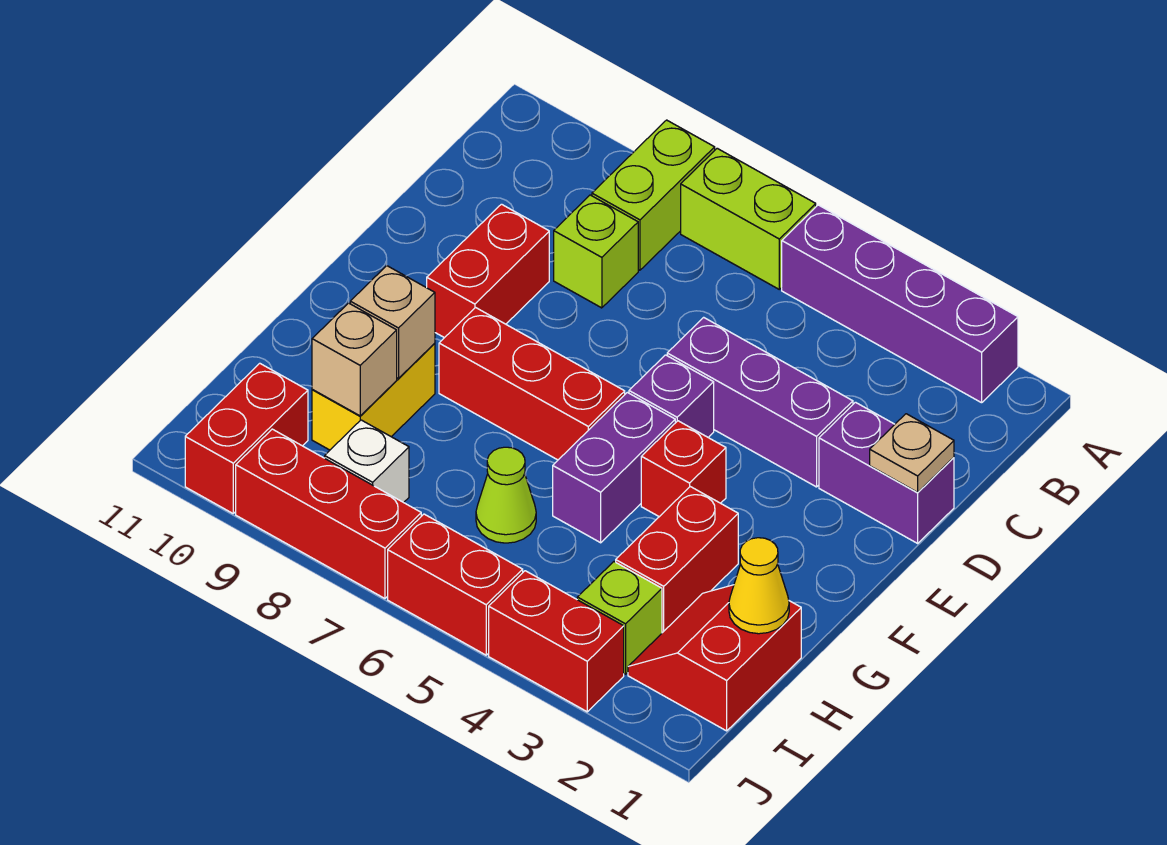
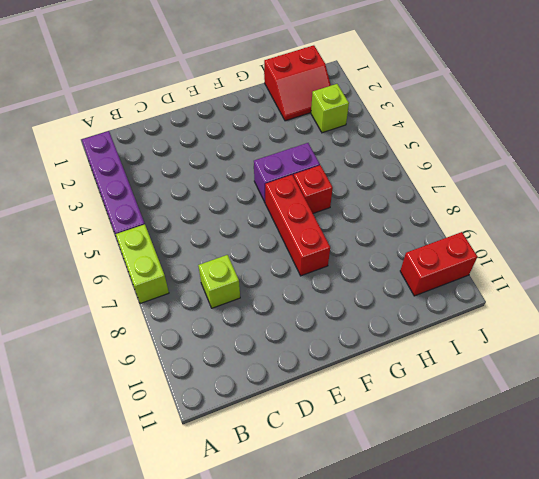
red brick G6 level 1 -> red brick F4 level 1
none -> lime brick A8:B8 level 1
none -> purple brick D1:D2 level 1
none -> purple brick D3:D5 level 1

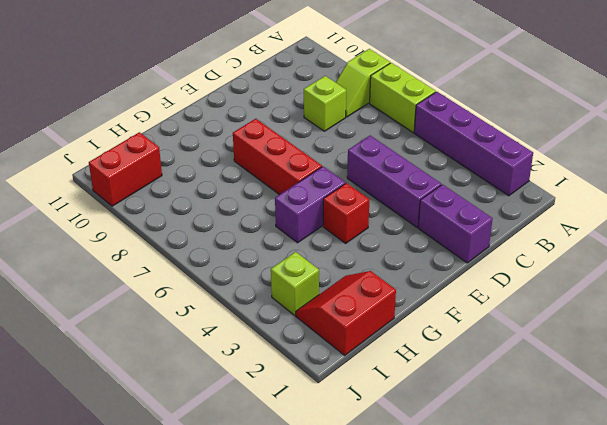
lime slope A8:B8 level 1 top A -> lime brick A8:B8 level 1
none -> red brick D9:E9 level 1
none -> purple brick E5 level 1
none -> red brick G3:H3 level 1

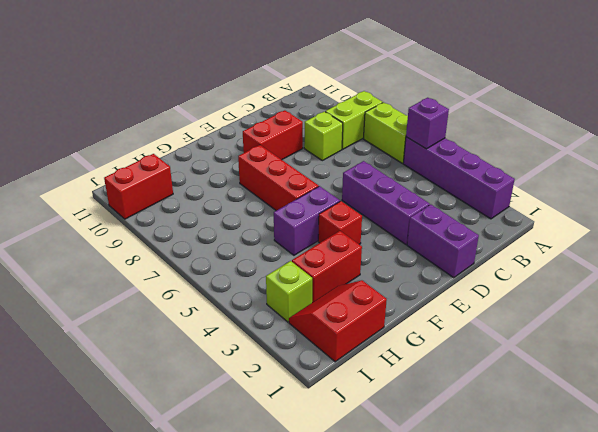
purple brick A5 level 2 -> purple brick E5 level 1
none -> yellow brick G9:H9 level 1
none -> lime cone H6 level 1
none -> white brick I8 level 1

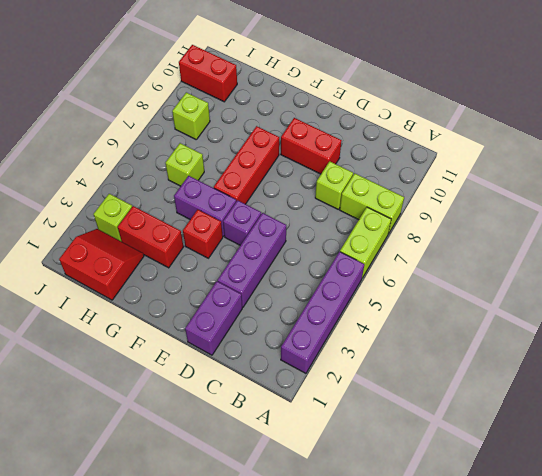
lime brick H6 level 1 -> lime cone H6 level 1
lime brick I8 level 1 -> white brick I8 level 1
none -> yellow brick G9:H9 level 1
none -> red brick J3:J4 level 1
none -> red brick J5:J6 level 1

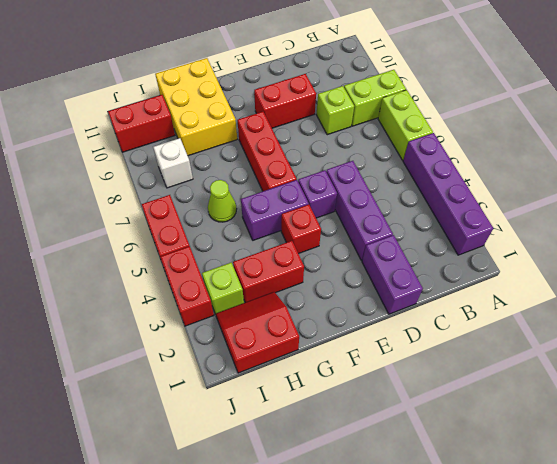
yellow brick G9:H11 level 1 -> yellow brick G9:H9 level 1
none -> red brick J7:J9 level 1
none -> tan plate D1 level 2
none -> tan brick G9 level 2

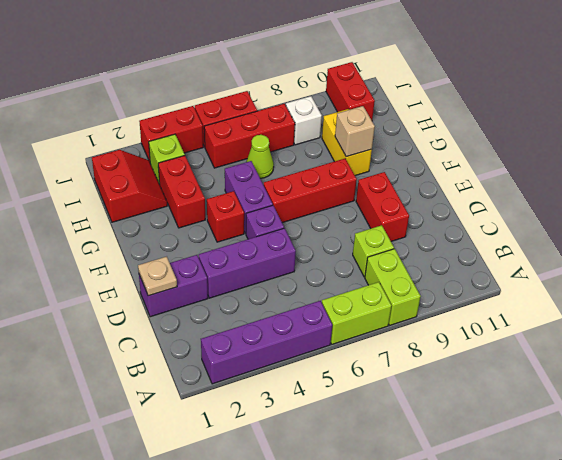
red brick I5:I7 level 1 -> red brick J7:J9 level 1
none -> yellow cone H1 level 2
none -> tan brick H9 level 2

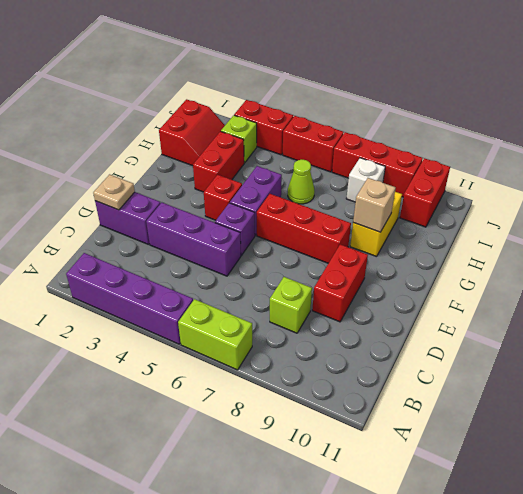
none -> lime brick A8:B8 level 1
none -> yellow cone H1 level 2
none -> tan brick H9 level 2

